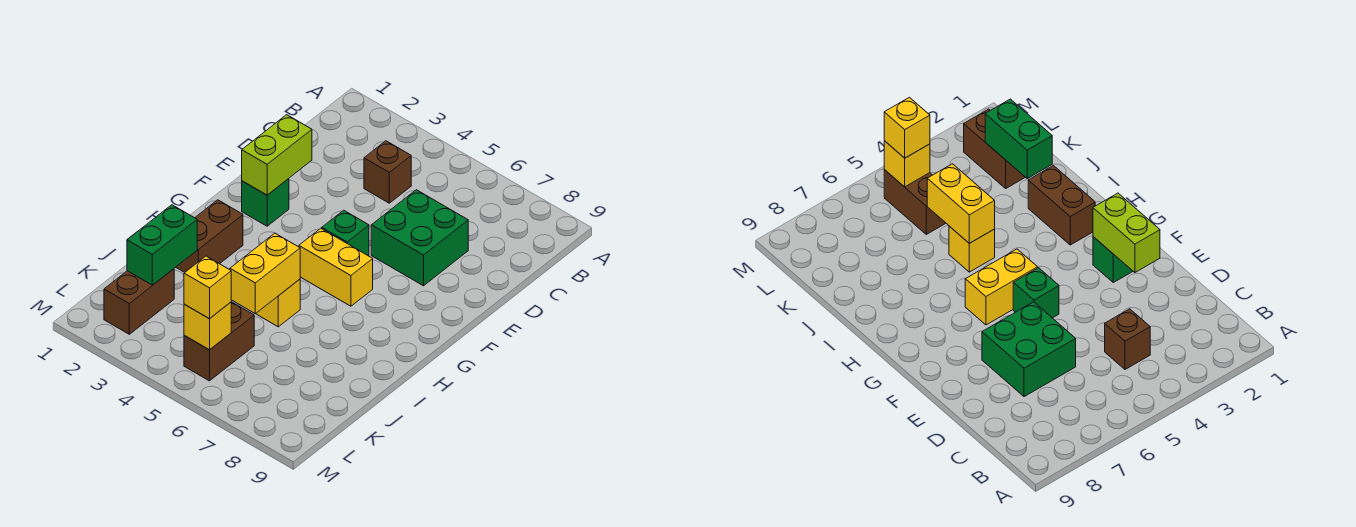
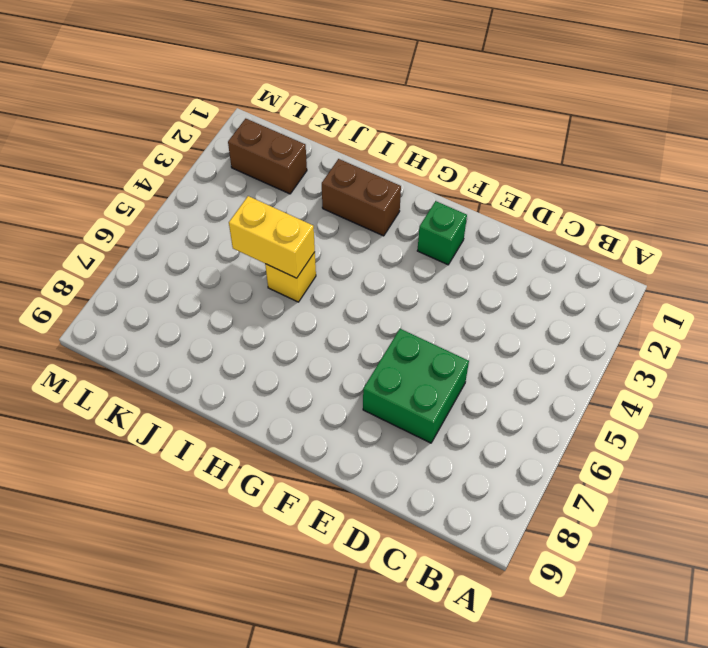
none -> brown brick C4 level 1
none -> green brick F5 level 1
none -> yellow brick G5:G6 level 1

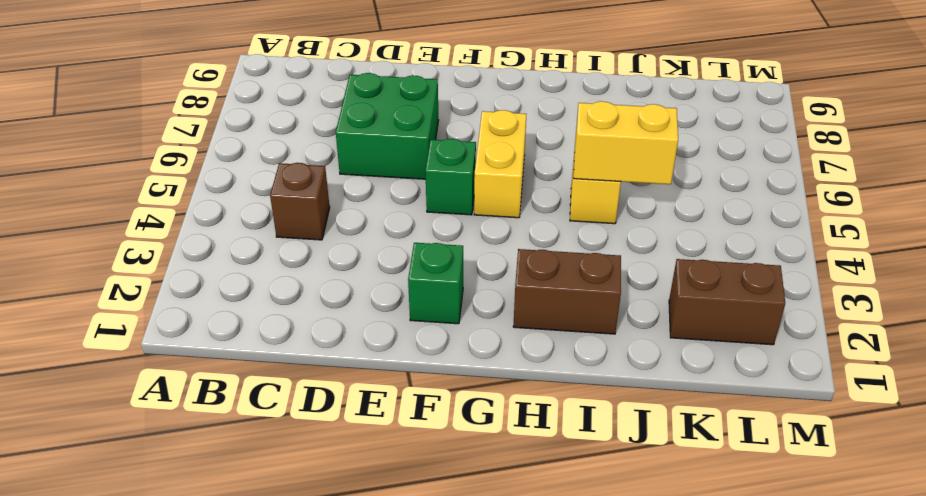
none -> brown brick K5:L5 level 1
none -> lime brick E2:F2 level 2
none -> green brick J2:K2 level 2

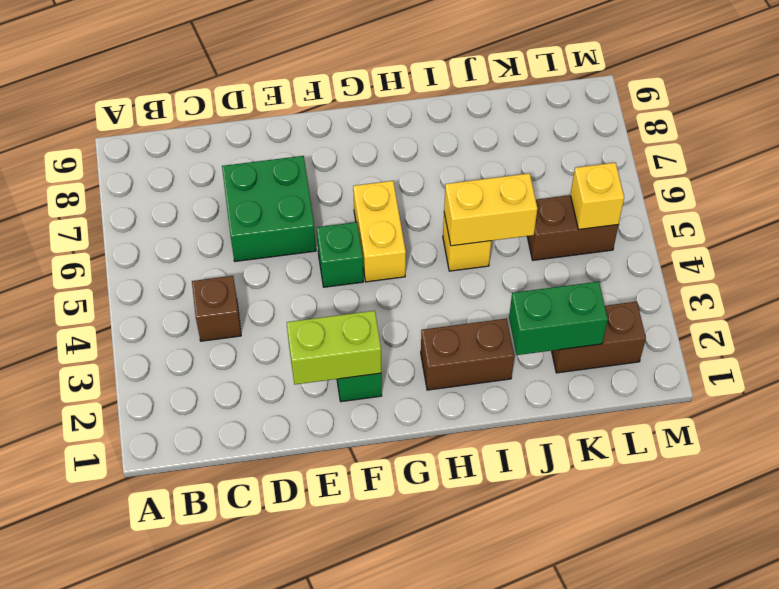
none -> yellow brick L5 level 3

